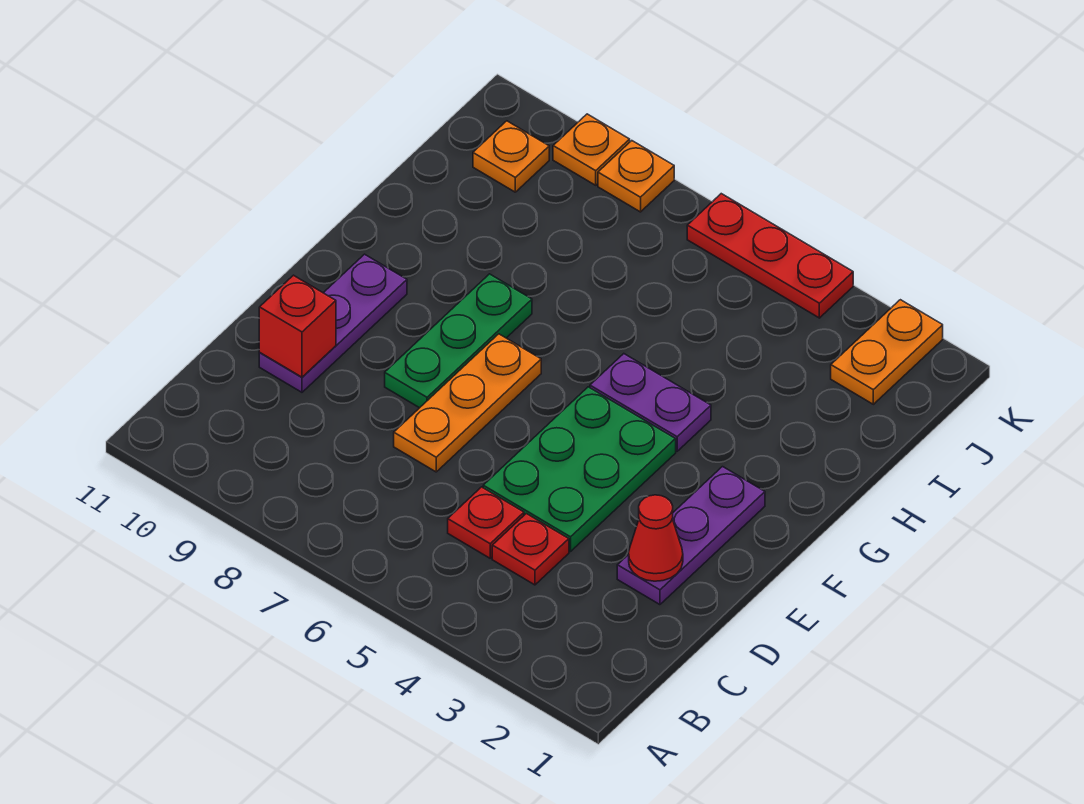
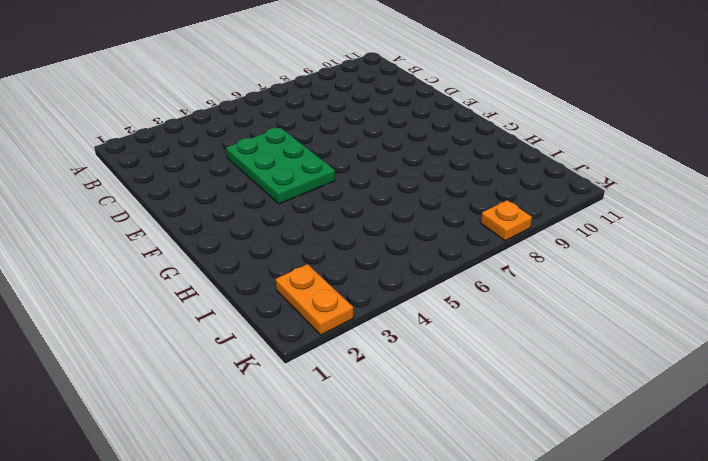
none -> red plate C4 level 1
none -> red plate C5 level 1
none -> purple plate D2:F2 level 1

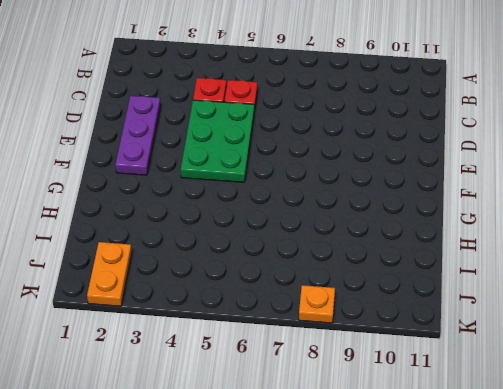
none -> orange plate D7:F7 level 1
none -> purple plate D10:F10 level 1
none -> green plate E8:G8 level 1

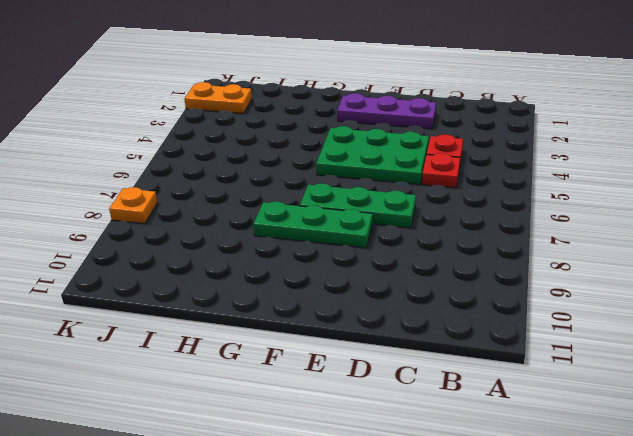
green plate D7:F7 level 1 -> orange plate D7:F7 level 1
none -> purple plate D10:F10 level 1
none -> purple plate G4:G5 level 1
none -> orange plate J10 level 1

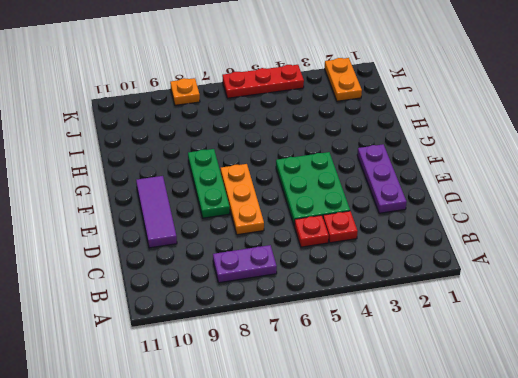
purple plate B7:B8 level 1 -> purple plate G4:G5 level 1
purple tile D10:F10 level 1 -> purple plate D10:F10 level 1
none -> orange plate J10 level 1
none -> orange plate K9 level 1
none -> red cone D2 level 2

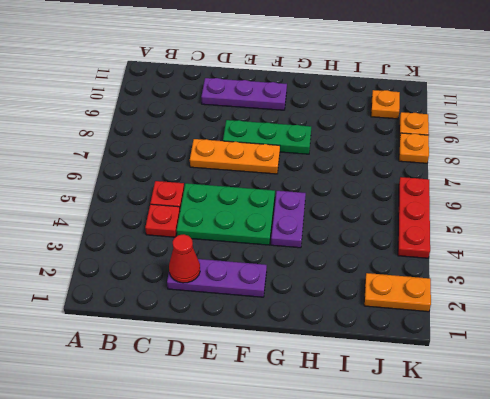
none -> red brick D10 level 2

